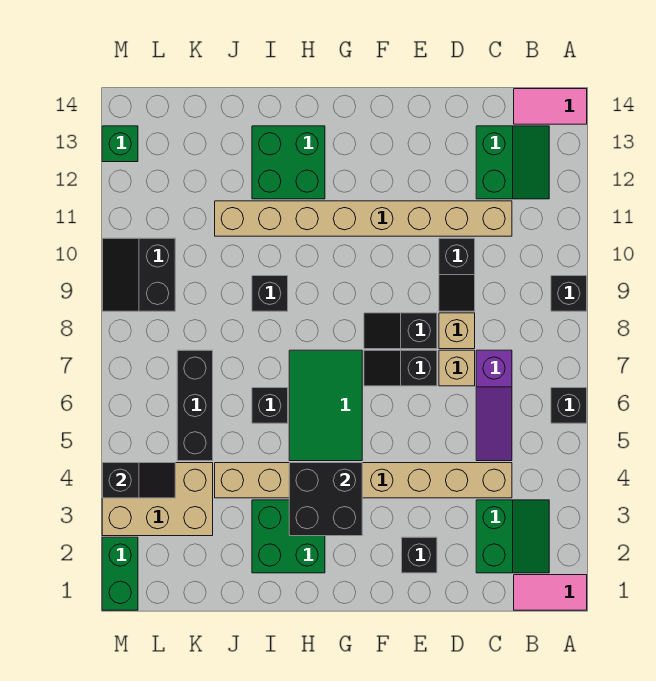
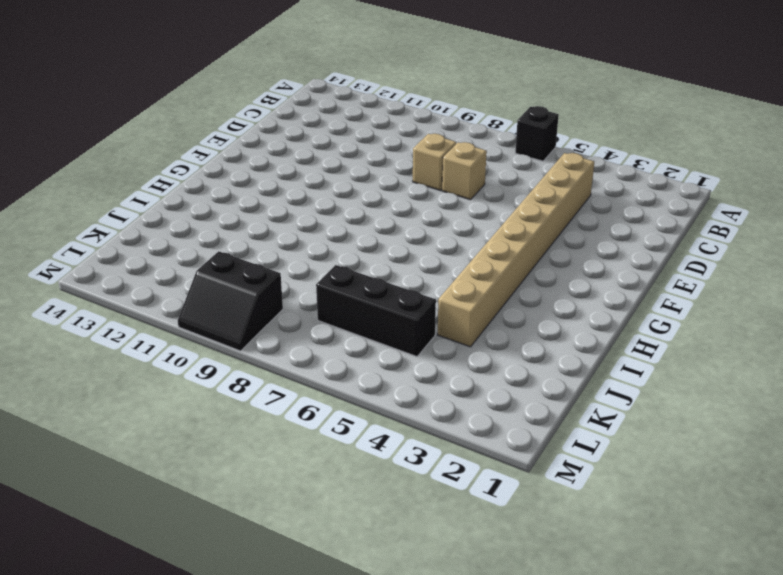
none -> pink tile A1:B1 level 1
none -> black brick A9 level 1
none -> pink tile A14:B14 level 1

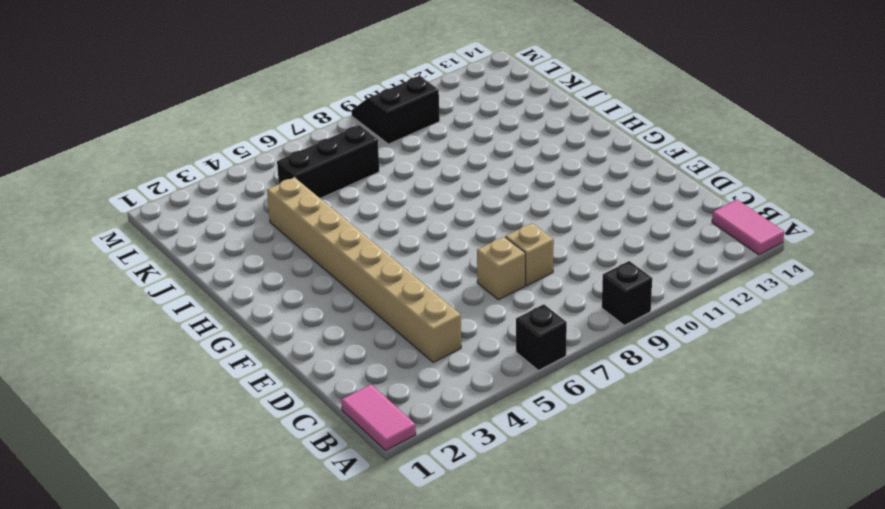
none -> green slope B2:C3 level 1 top C
none -> green slope B12:C13 level 1 top C
none -> purple slope C5:C7 level 1 top 7

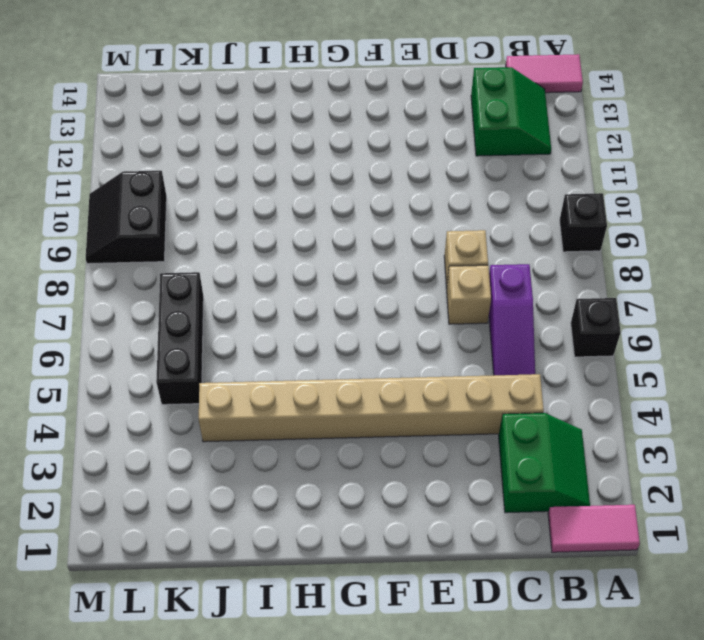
none -> tan brick C11:J11 level 1
none -> black slope D9:D10 level 1 top 10
none -> black brick E2 level 1

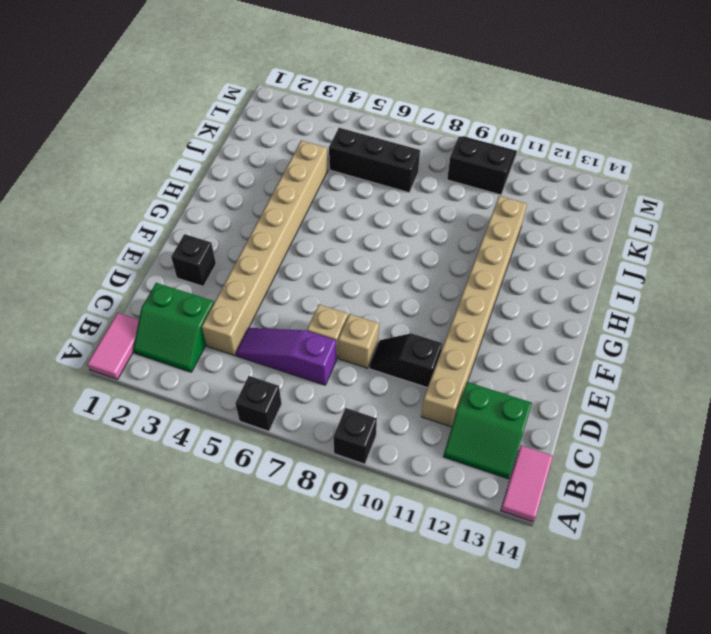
none -> black slope E7:F7 level 1 top E
none -> black slope E8:F8 level 1 top E
none -> green tile G5:H7 level 1

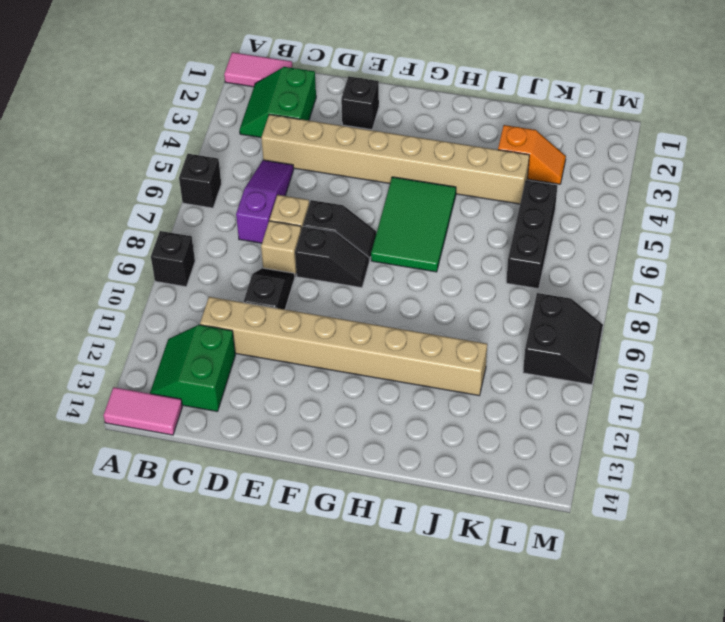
orange slope J3:K3 level 1 top J -> tan brick K3:M4 level 1
none -> green brick H2:I3 level 1
none -> green brick H12:I13 level 1
none -> black brick I6 level 1

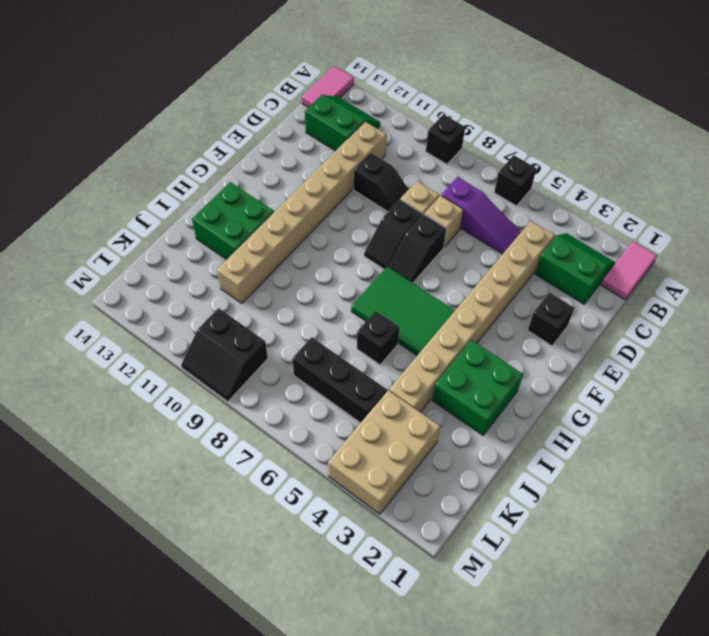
none -> black brick I9 level 1
none -> green brick M1:M2 level 1
none -> green brick M13 level 1

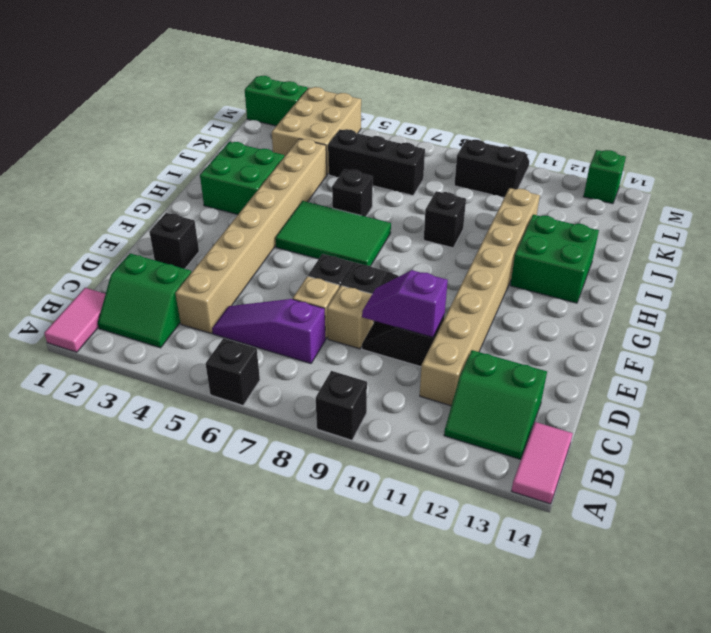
purple slope D9:D10 level 2 top 10 -> none
none -> black brick G3:H4 level 2
none -> black slope L4:M4 level 2 top M

